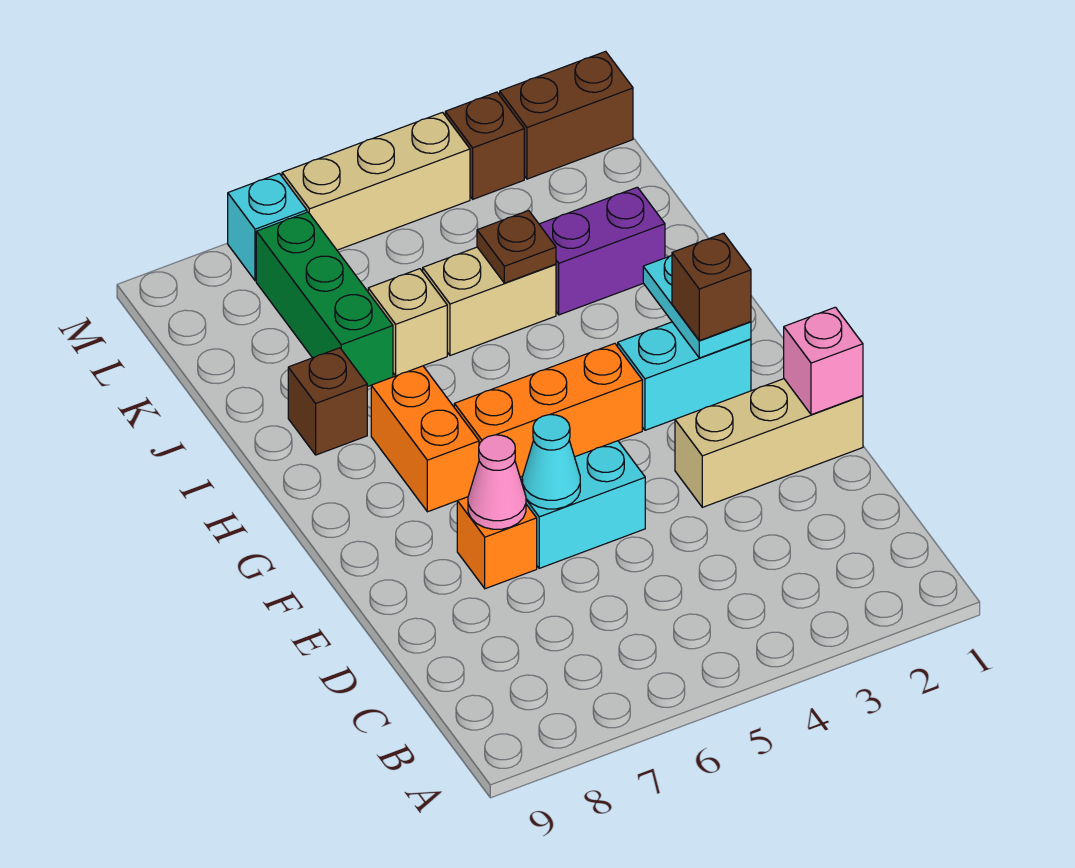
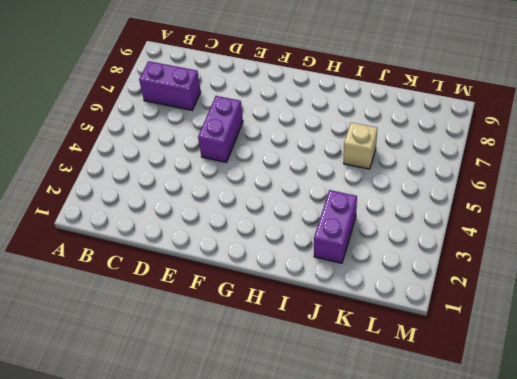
purple brick B7:C7 level 1 -> none
purple brick E5:E6 level 1 -> cyan brick E5:E6 level 1
none -> tan brick E1:E3 level 1
none -> orange brick E7 level 1
none -> cyan brick G2:G3 level 1

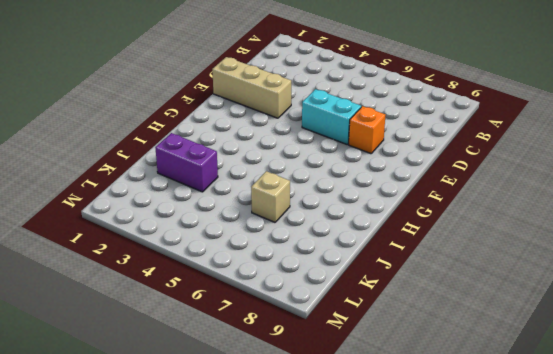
none -> cyan brick G2:G3 level 1
none -> orange brick G4:G6 level 1
none -> orange brick G7:H7 level 1

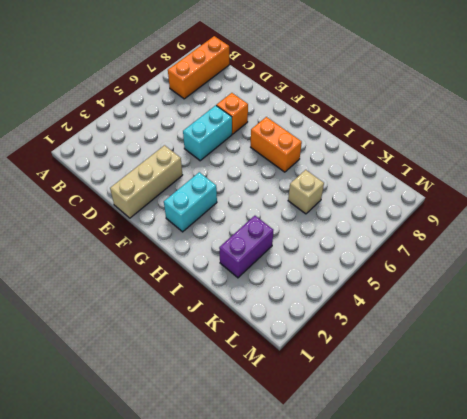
orange brick B7:B9 level 1 -> orange brick G4:G6 level 1
none -> brown brick I8 level 1
none -> tan brick J4:J5 level 1
none -> green brick J7:L7 level 1

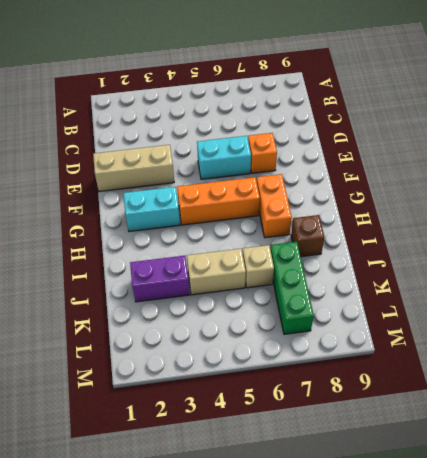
none -> brown brick M1:M2 level 1
none -> brown brick M3 level 1
none -> tan brick M4:M6 level 1

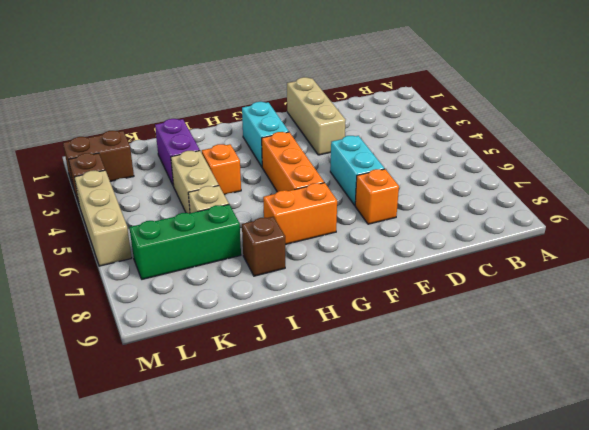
orange brick I4 level 1 -> none
brown brick L2:M2 level 1 -> brown brick M1:M2 level 1
none -> cyan brick M7 level 1
none -> pink brick E1 level 2
none -> cyan cone E6 level 2

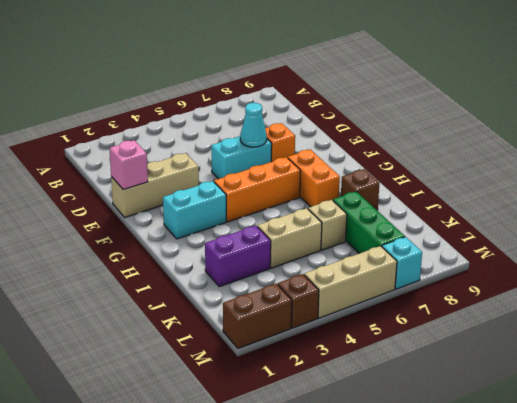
none -> pink cone E7 level 2
none -> cyan plate G2:H2 level 2
none -> brown plate J4 level 2

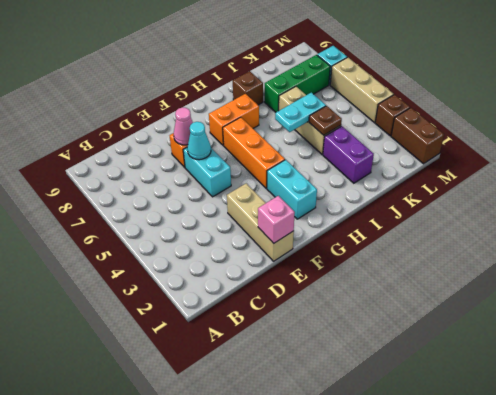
cyan plate I5:J5 level 2 -> cyan plate G2:H2 level 2
none -> brown brick G2 level 3

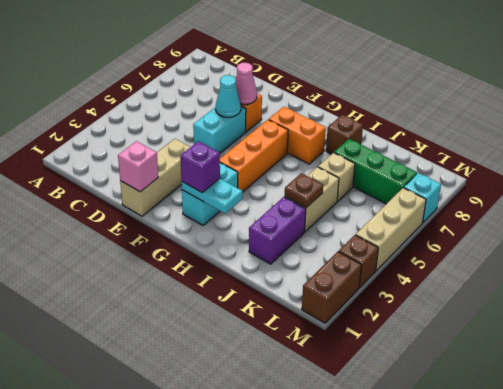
purple brick G2 level 3 -> brown brick G2 level 3

